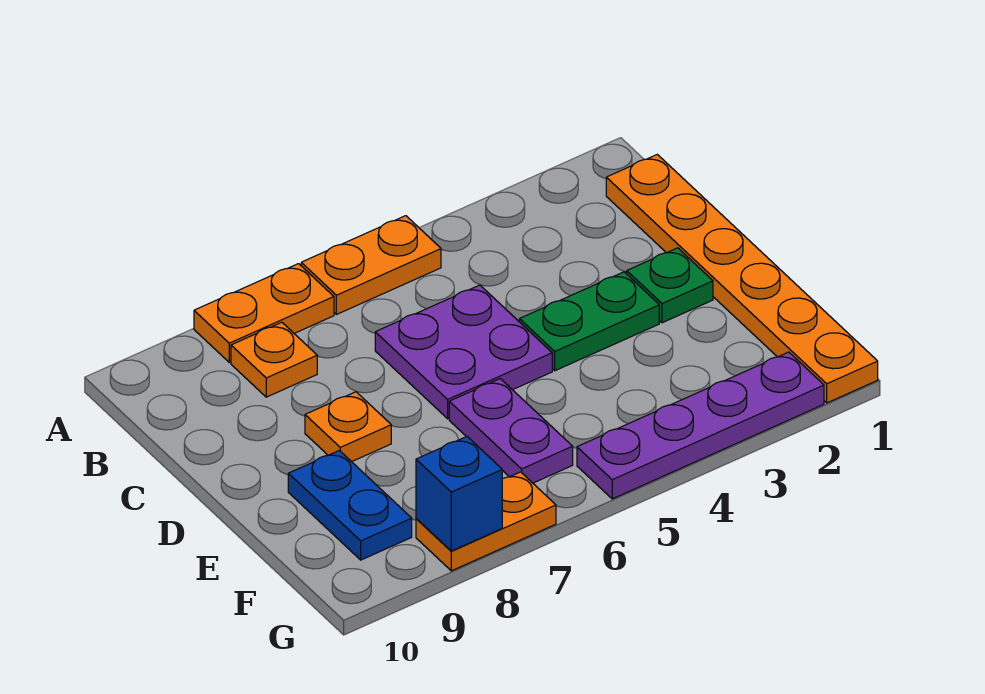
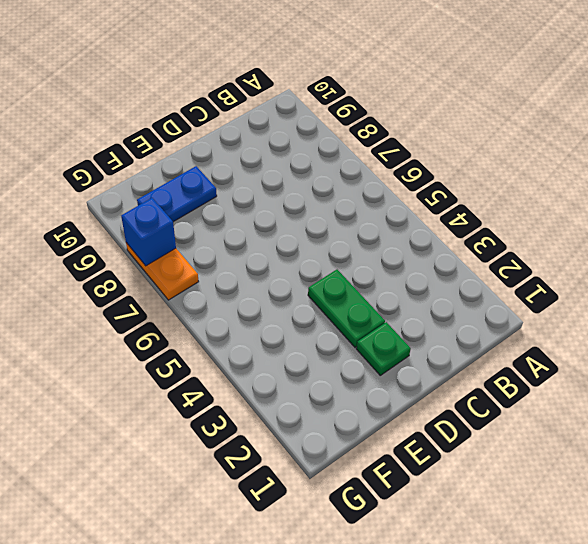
none -> orange plate A5:A6 level 1
none -> orange plate A7:A8 level 1
none -> orange plate B1:G1 level 1

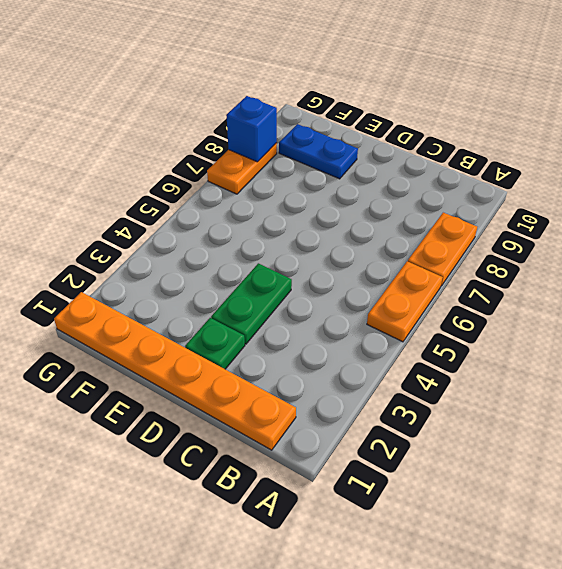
none -> orange plate B8 level 1
none -> purple plate C5:D6 level 1
none -> orange plate D8 level 1

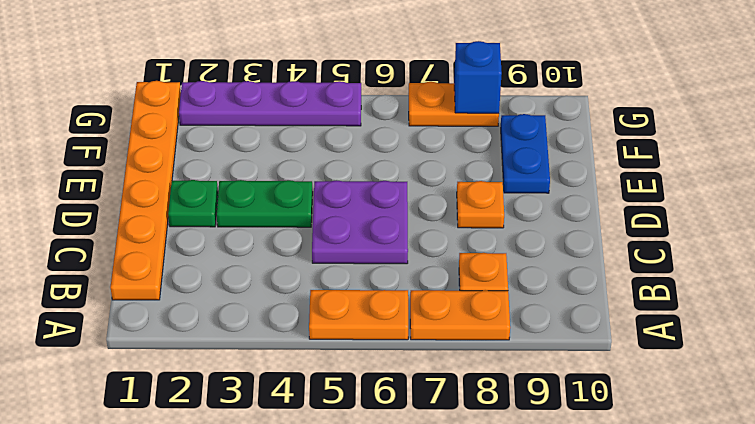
none -> purple plate E6:F6 level 1

